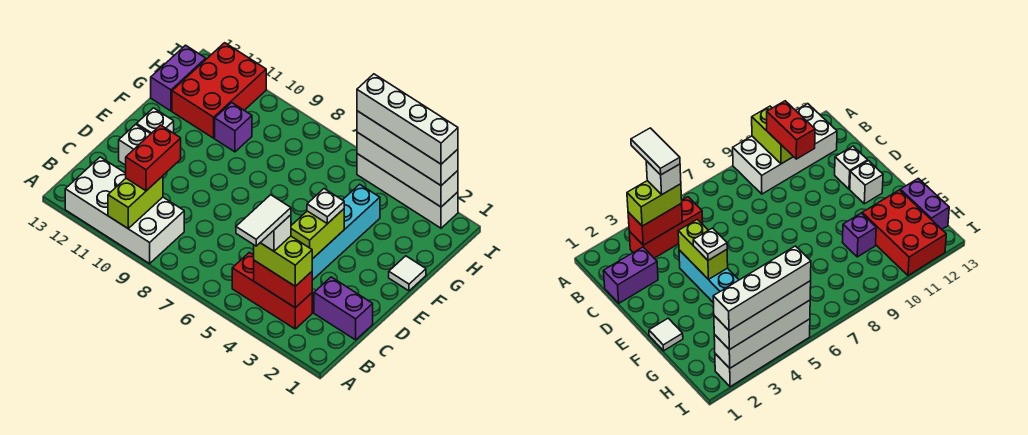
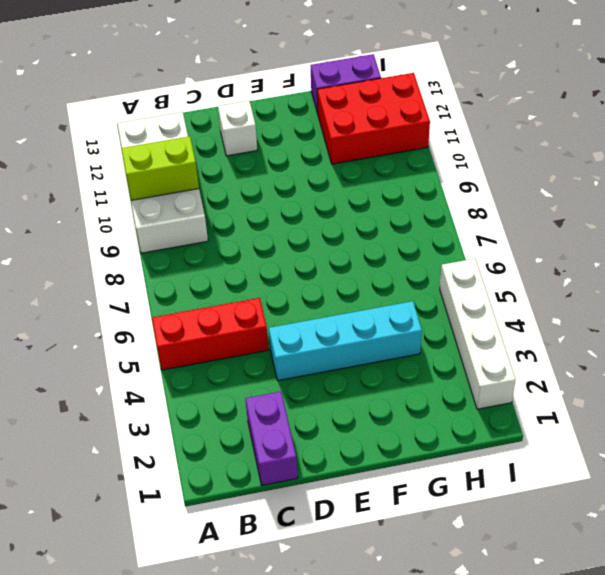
red brick A5:C5 level 1 -> red brick B3:B5 level 1
none -> white brick E12 level 1
none -> white tile F1 level 1
none -> purple brick G10 level 1

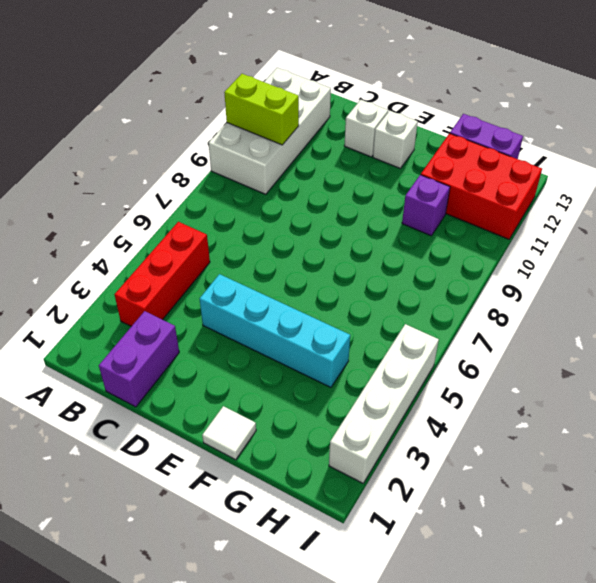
none -> red brick B3:B4 level 2
none -> lime brick D4:E4 level 2
none -> white brick I2:I5 level 2

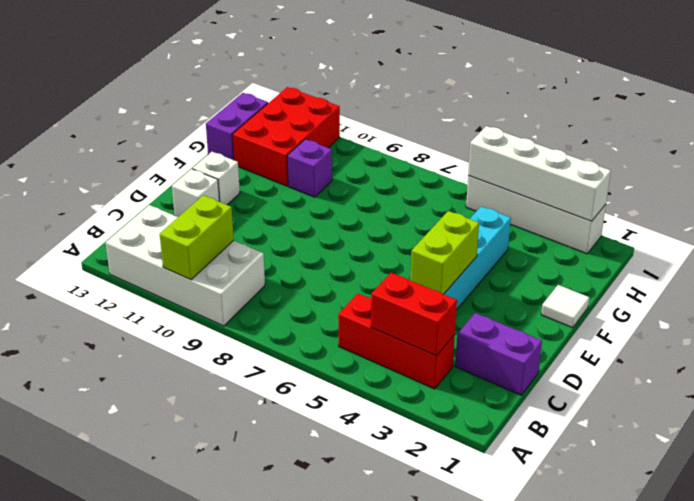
none -> lime brick B3:B4 level 3
none -> red brick B10:C10 level 3
none -> white plate E4 level 3

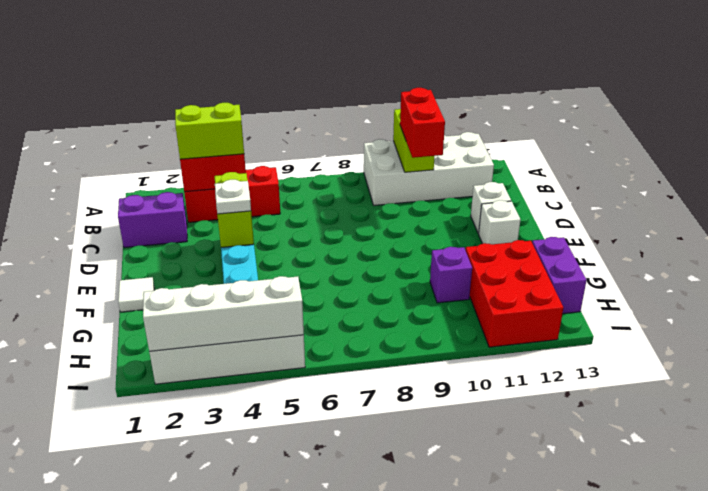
none -> white brick I2:I5 level 3
none -> white brick B4 level 4
none -> white brick I2:I5 level 4

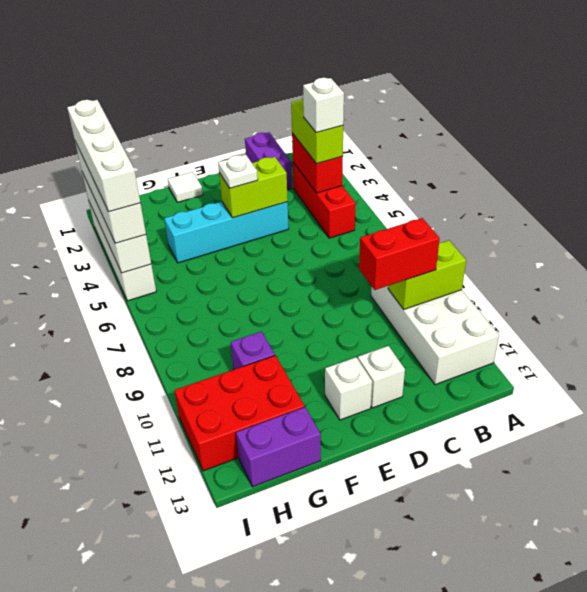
none -> white tile A4:B4 level 5

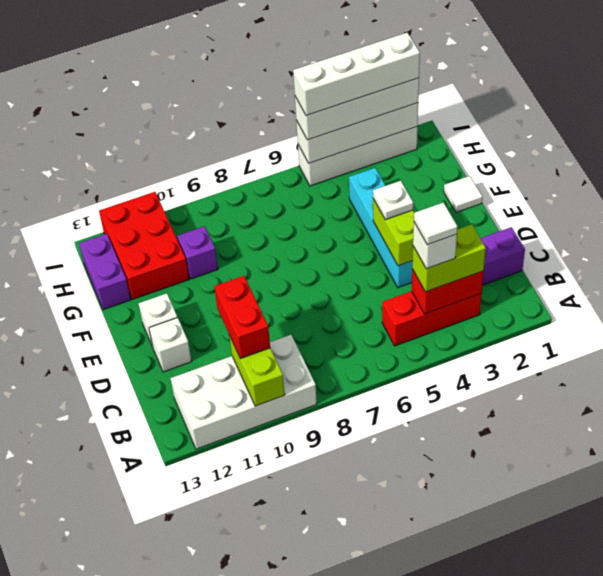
white tile B4 level 5 -> white tile A4:B4 level 5

